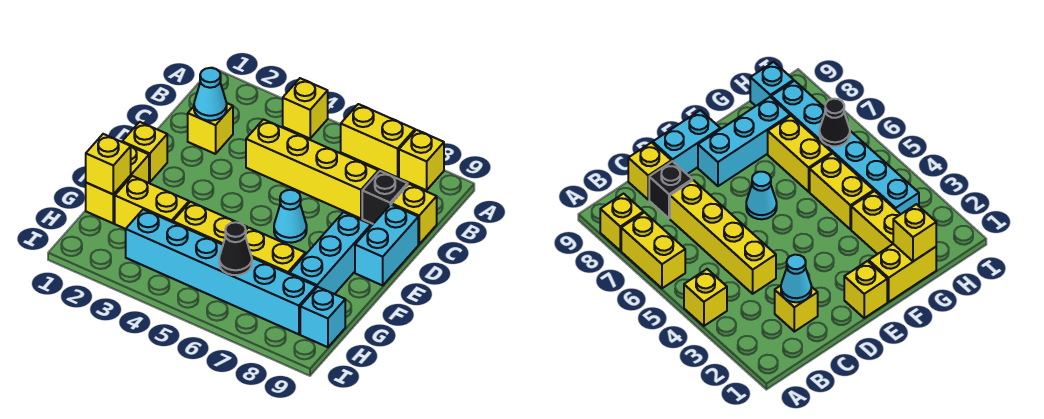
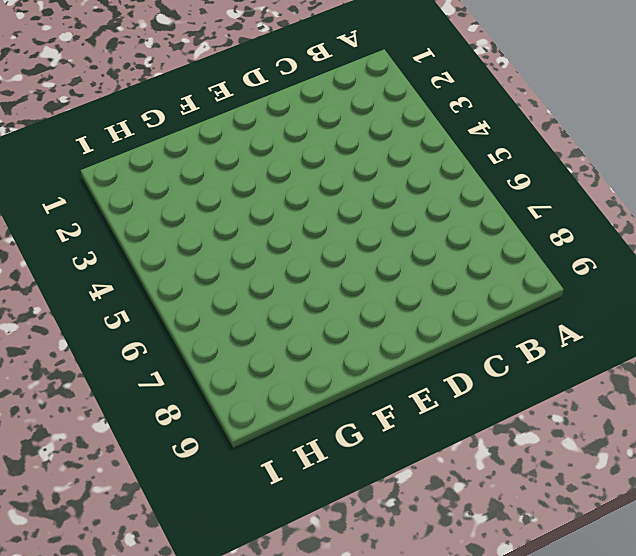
none -> yellow brick A4 level 1
none -> yellow brick A6:A7 level 1
none -> yellow brick A8 level 1

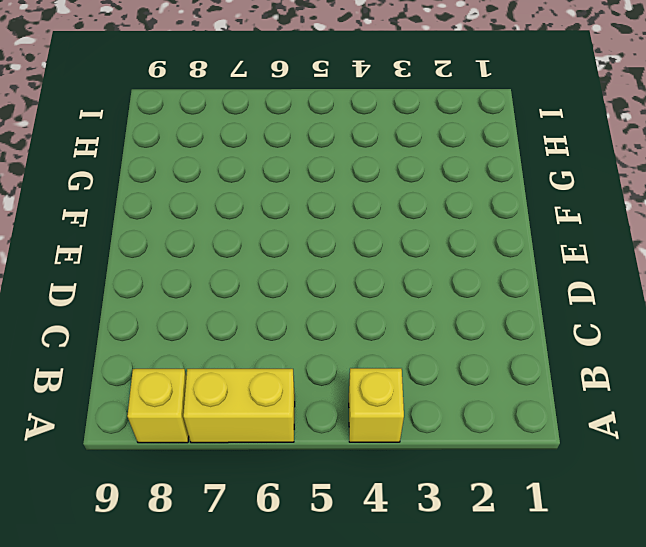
none -> yellow brick C2 level 1
none -> yellow brick C4:C7 level 1
none -> black brick C8 level 1

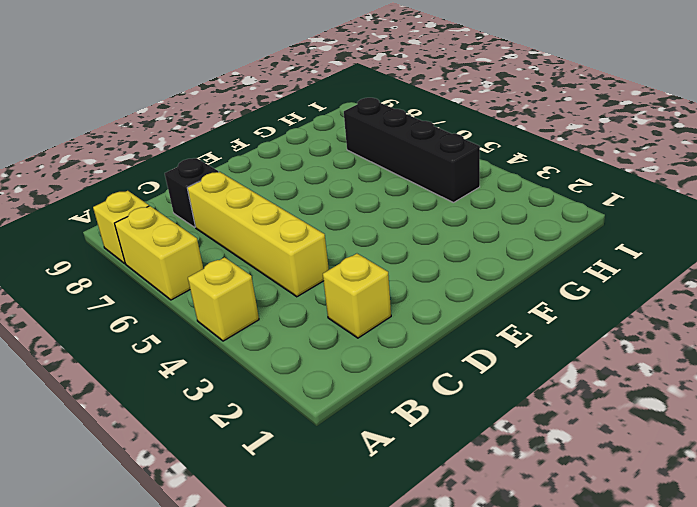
black brick H4:H7 level 1 -> cyan brick H3:H8 level 1
none -> yellow brick C9 level 1
none -> cyan brick D9:E9 level 1
none -> yellow brick E1 level 1

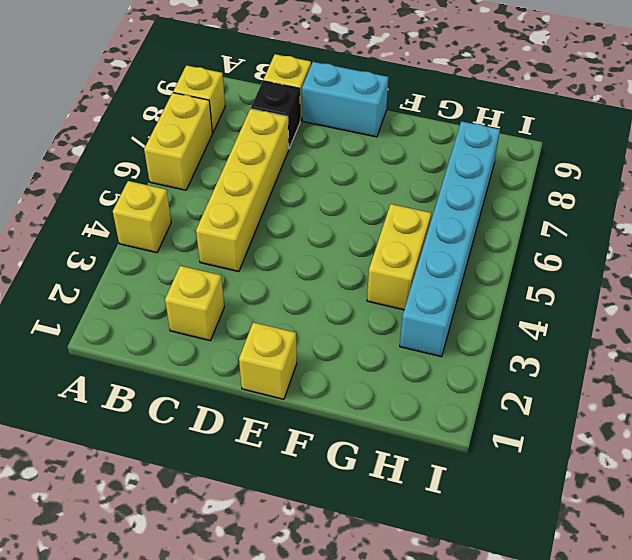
none -> cyan cone E6 level 1
none -> cyan brick E8:G8 level 1
none -> yellow brick F1:G1 level 1

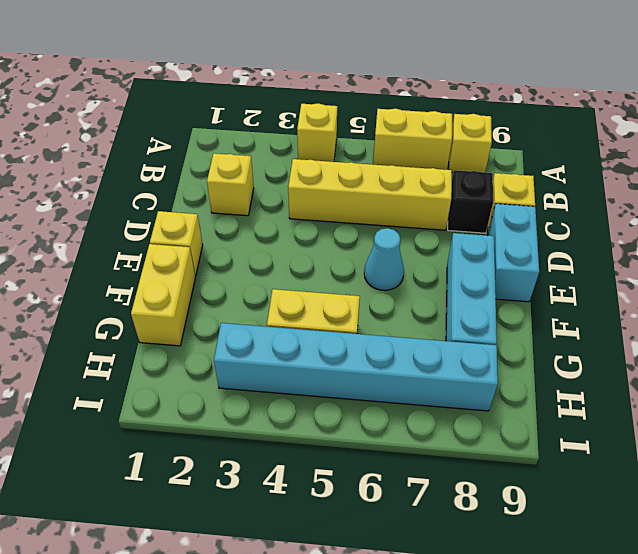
none -> yellow brick G2:G3 level 1
none -> yellow brick G6:G7 level 1
none -> cyan brick H9 level 1

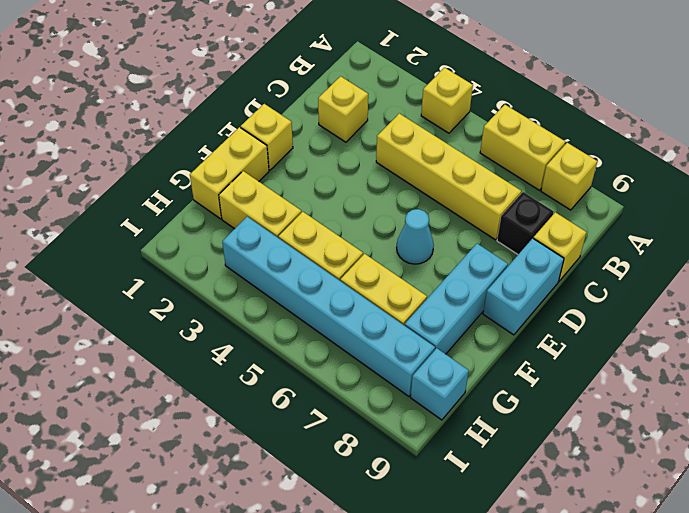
none -> cyan cone C2 level 2
none -> yellow brick G1 level 2
none -> black cone H6 level 2

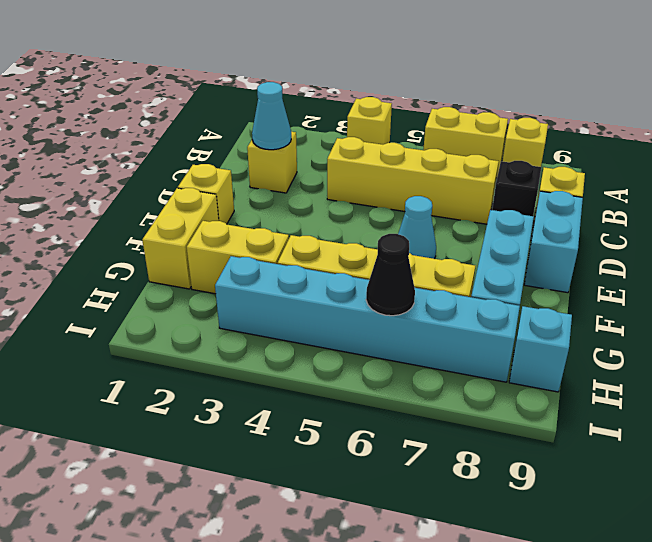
none -> yellow brick G1 level 2

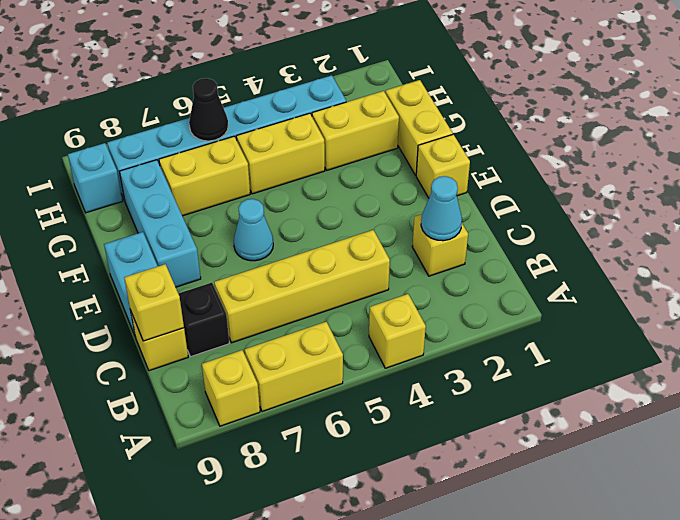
yellow brick C9 level 2 -> yellow brick G1 level 2

